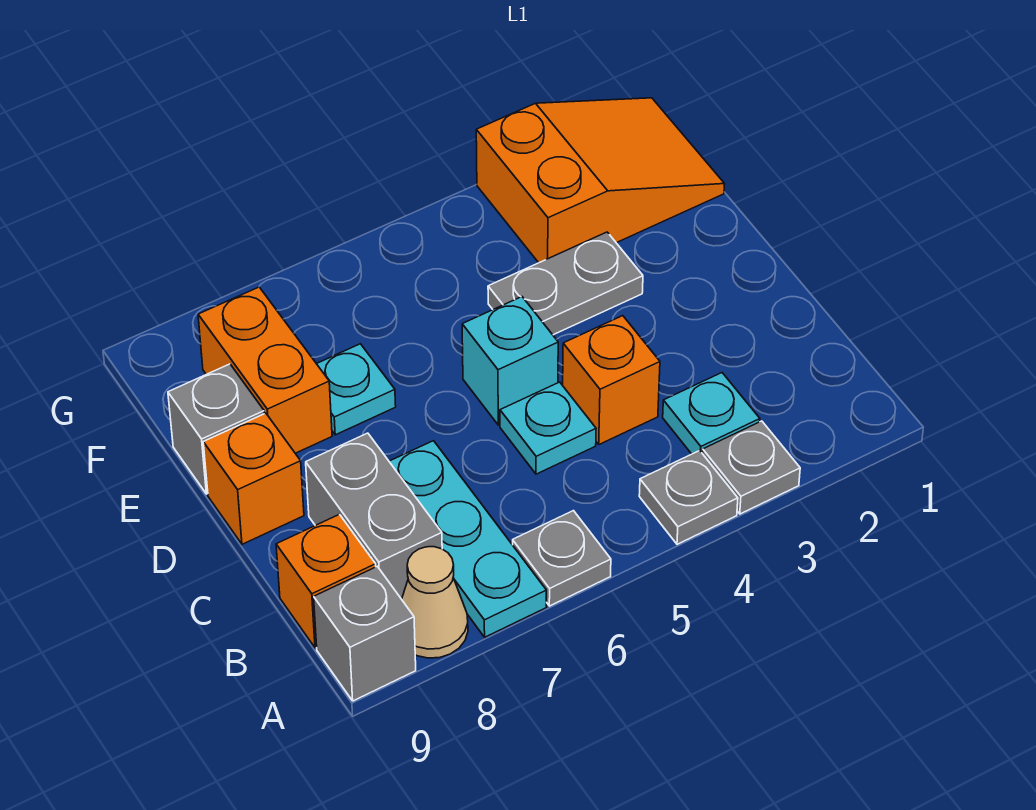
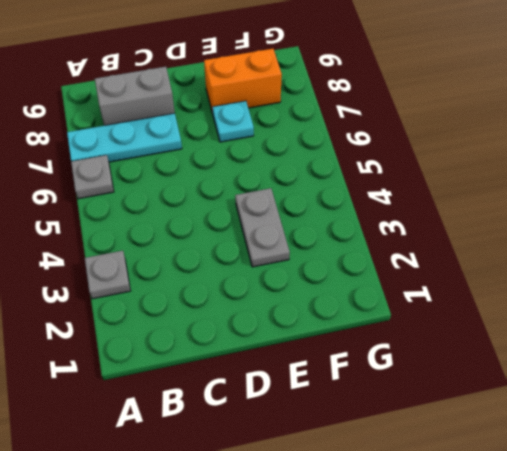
none -> grey plate A4 level 1
none -> tan cone A8 level 1
none -> grey brick A9 level 1

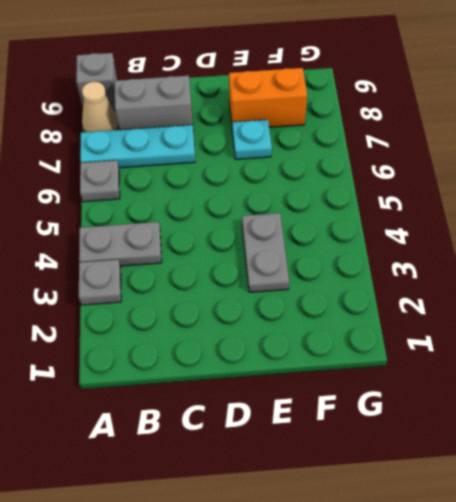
grey plate A4:B4 level 1 -> grey plate A4 level 1
none -> cyan plate B3 level 1
none -> orange brick B9 level 1
none -> orange brick C4 level 1

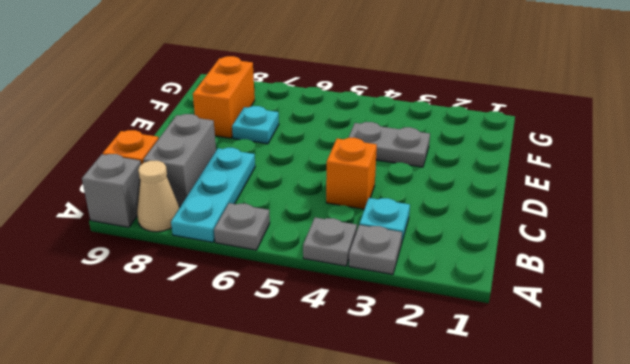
none -> cyan plate C5 level 1
none -> cyan brick D5 level 1
none -> orange brick D9 level 1

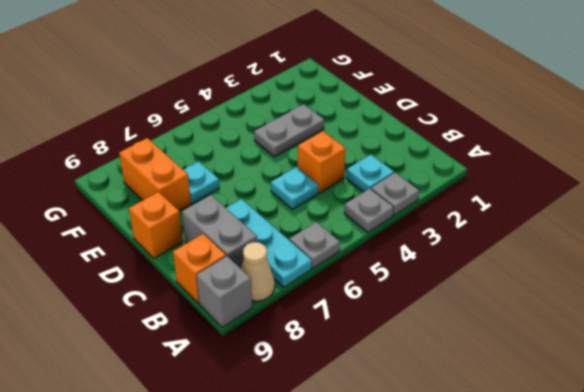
none -> cyan brick D5 level 1
none -> grey brick E9 level 1
none -> orange slope F1:G3 level 1 top 3

